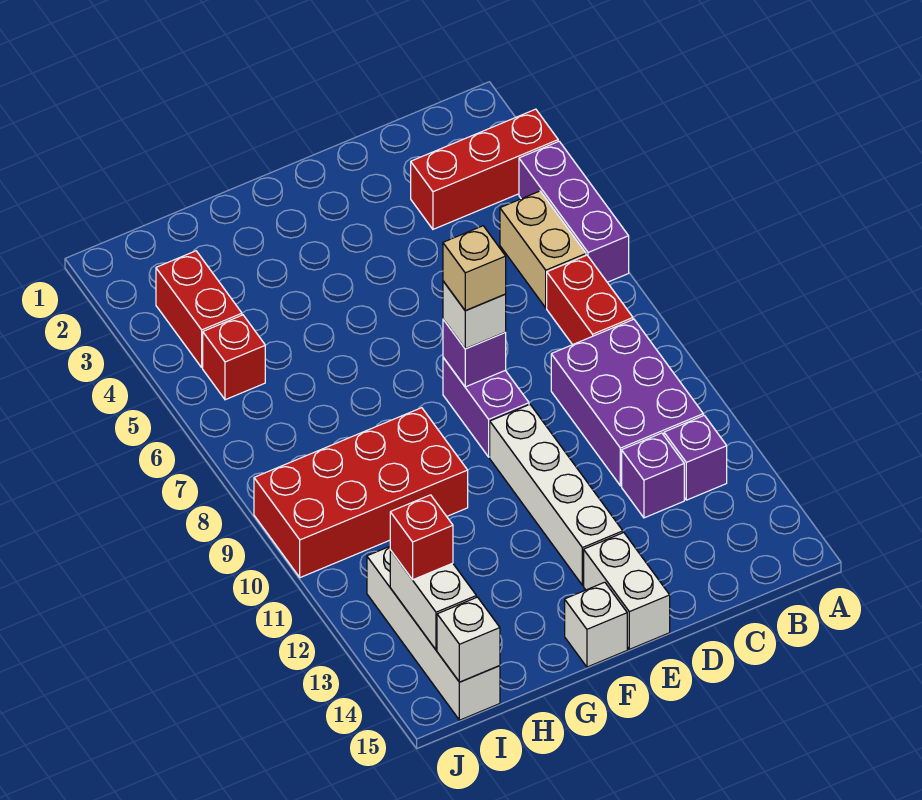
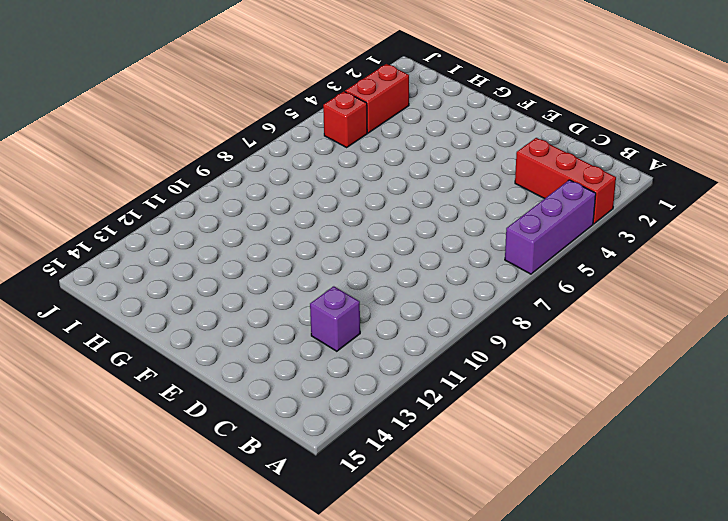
none -> tan brick B5:B6 level 1
none -> red brick B7:B8 level 1
none -> purple brick B9:C11 level 1

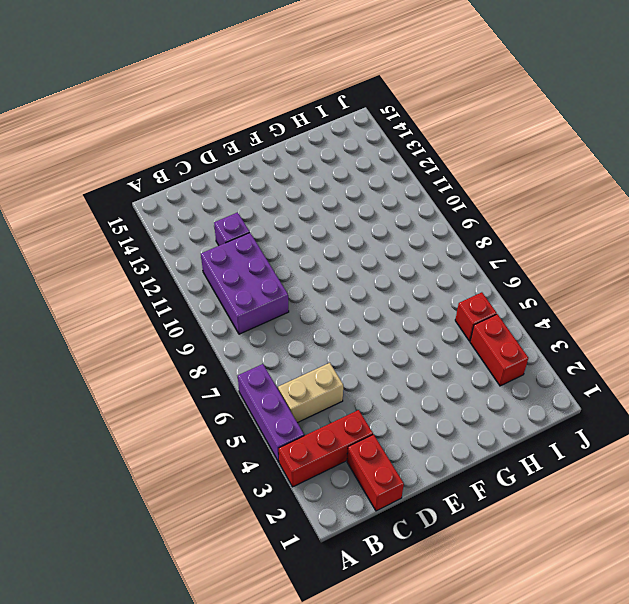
tan brick B5:C5 level 1 -> tan brick B5:B6 level 1
red brick C1:C2 level 1 -> red brick B7:B8 level 1
none -> purple brick B12 level 1
none -> purple brick E8:E9 level 1
none -> white brick E10:E13 level 1

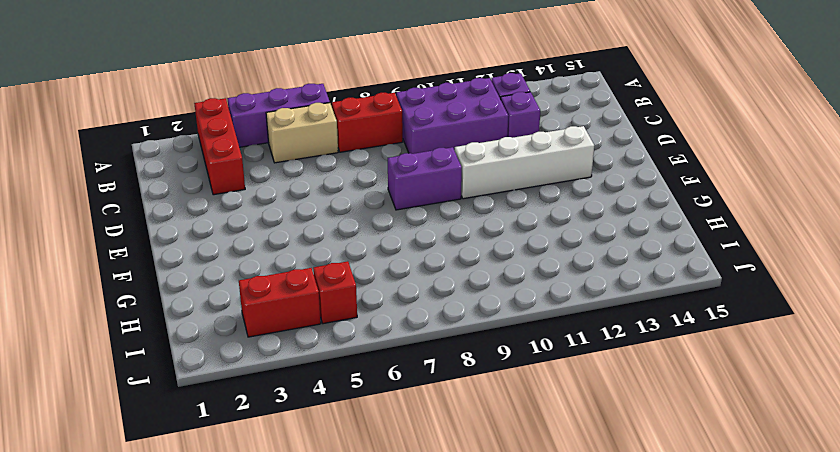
none -> white brick E14:E15 level 1
none -> white brick F15 level 1
none -> red brick G9:J10 level 1

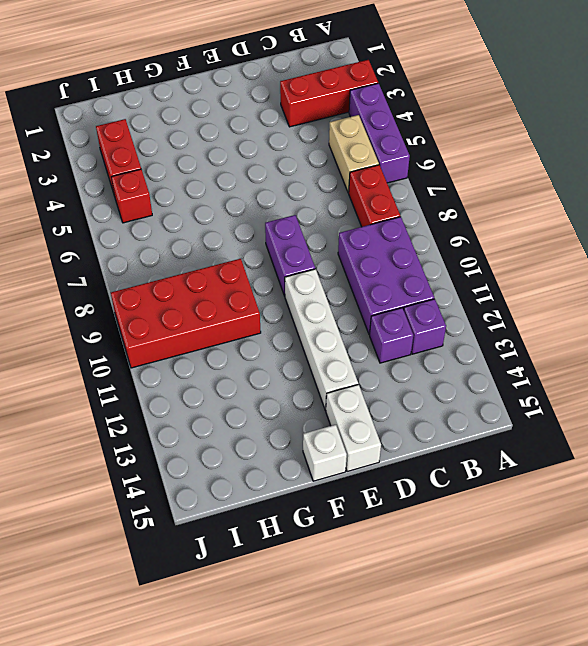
none -> white brick I12:I15 level 1
none -> purple brick E8 level 2
none -> white brick I13:I14 level 2

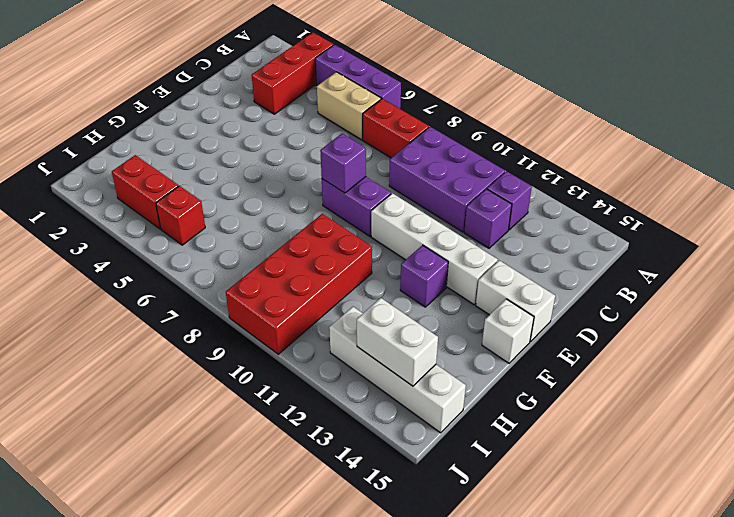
purple brick F12 level 1 -> none
none -> white brick I15 level 2
none -> white brick E8 level 3
none -> red brick I13 level 3

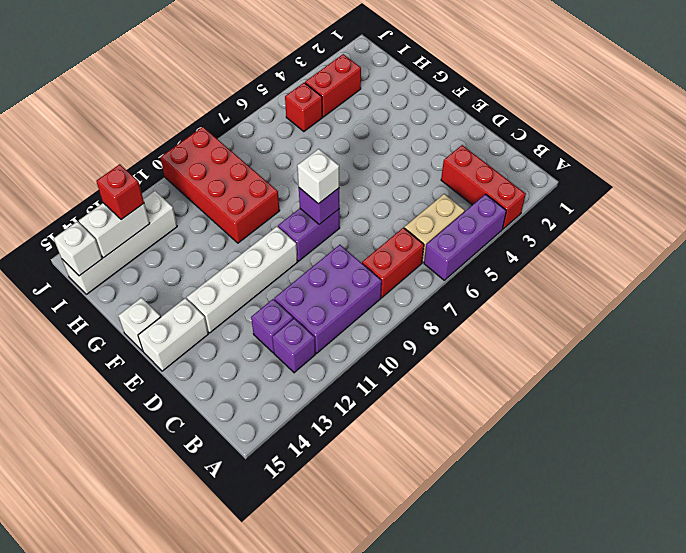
none -> tan brick E8 level 4

